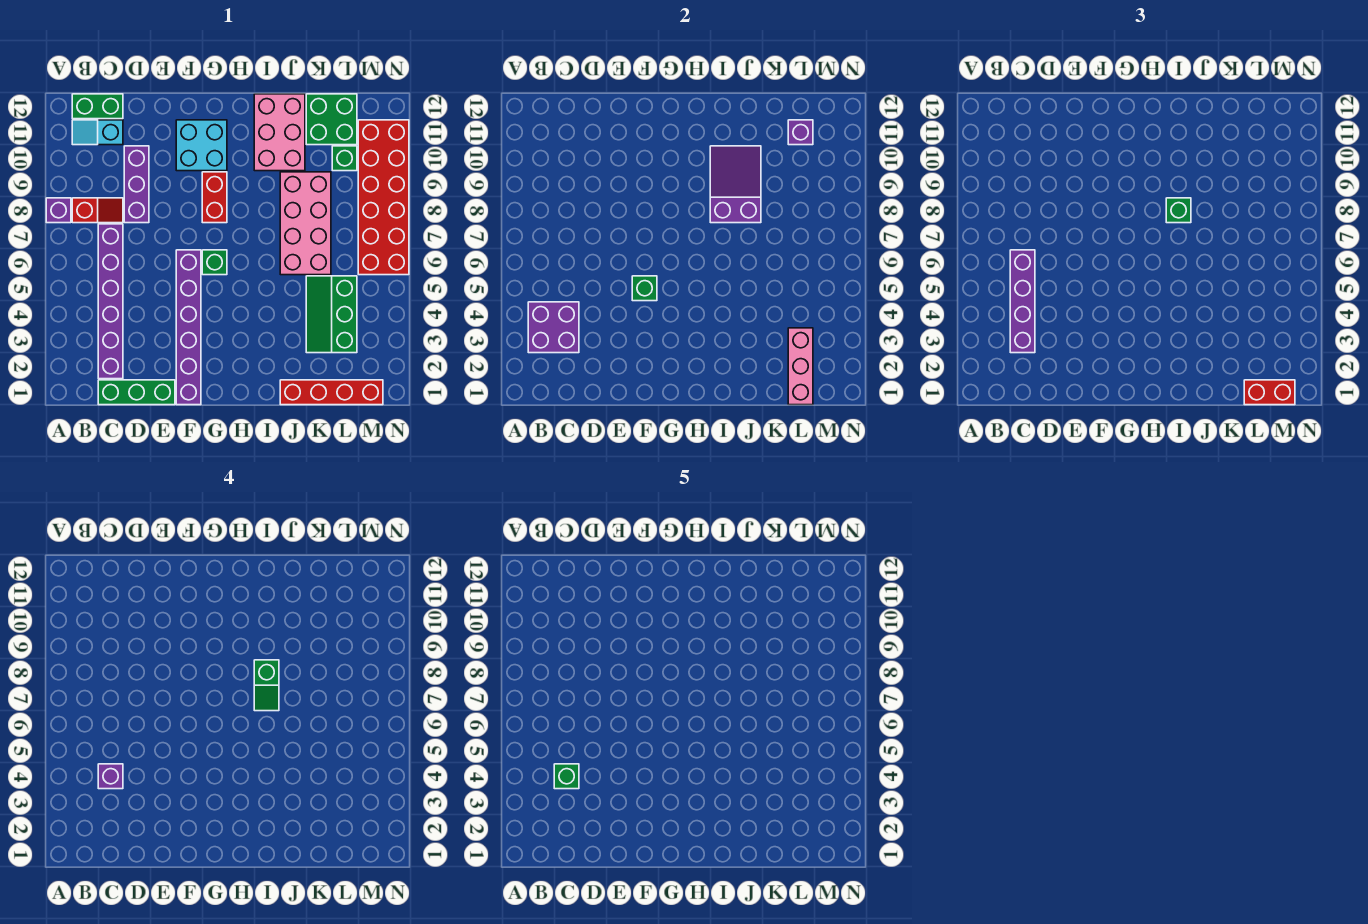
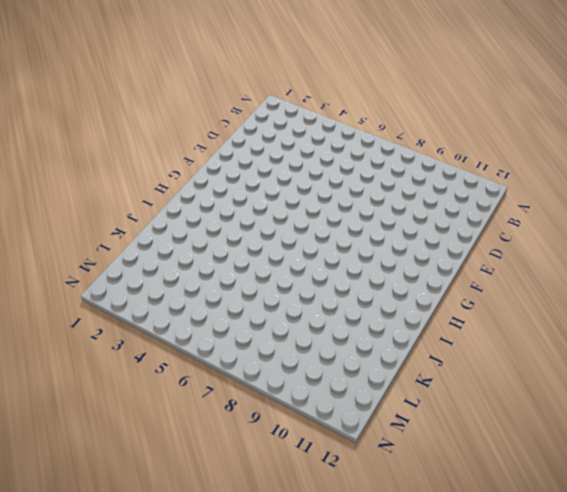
none -> purple brick A8 level 1
none -> red slope B8:C8 level 1 top B
none -> cyan slope B11:C11 level 1 top C

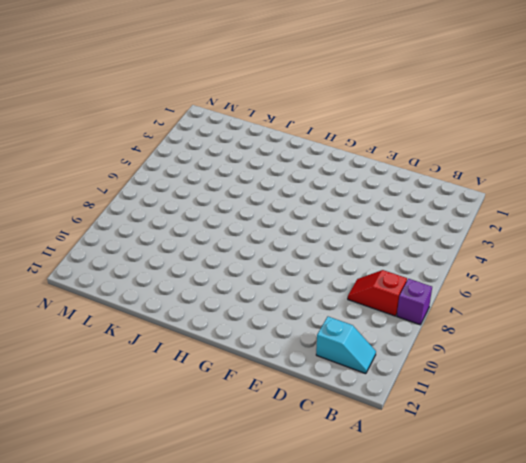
none -> green brick B12:C12 level 1
none -> green brick C1:E1 level 1
none -> purple brick C2:C7 level 1

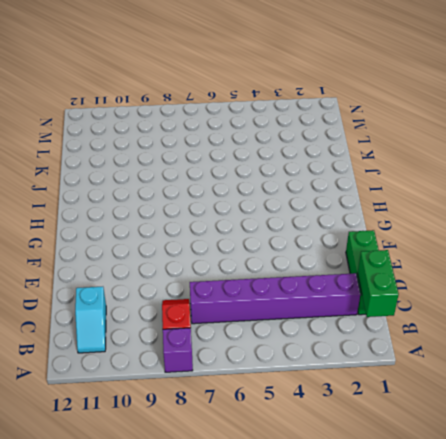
green brick B1:C1 level 2 -> green brick B12:C12 level 1
none -> purple brick D8:D10 level 1
none -> purple brick F1:F6 level 1
none -> cyan brick F10:G11 level 1

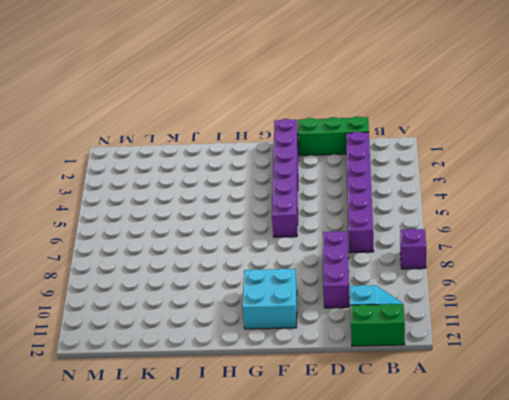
none -> red slope B8:C8 level 1 top B
none -> green brick G6 level 1
none -> red brick G8:G9 level 1

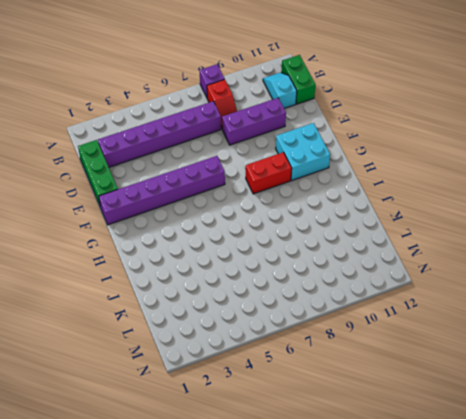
none -> green brick G6 level 1
none -> pink brick I10:J12 level 1
none -> red brick J1:M1 level 1

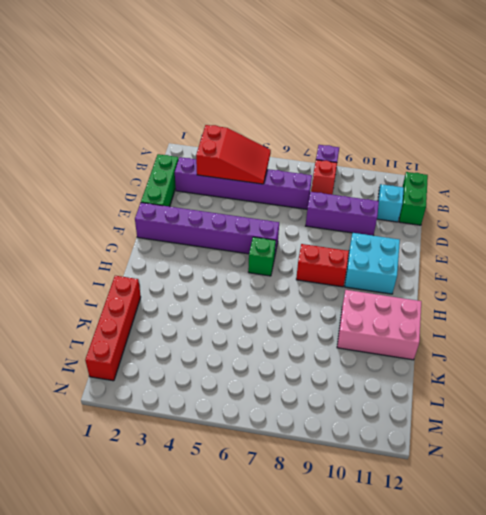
red slope B3:C5 level 2 top 3 -> purple brick B3:C4 level 2
none -> pink brick J6:K9 level 1
none -> green slope K3:L5 level 1 top L
none -> green brick K11:L12 level 1

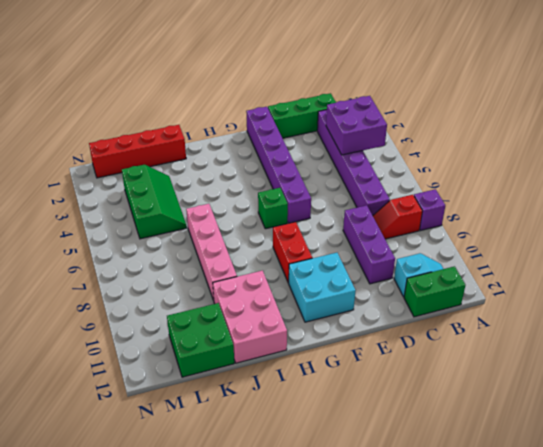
pink brick J6:J9 level 1 -> pink brick J6:K9 level 1
none -> green brick L10 level 1
none -> red brick M6:N11 level 1
none -> green brick F5 level 2

